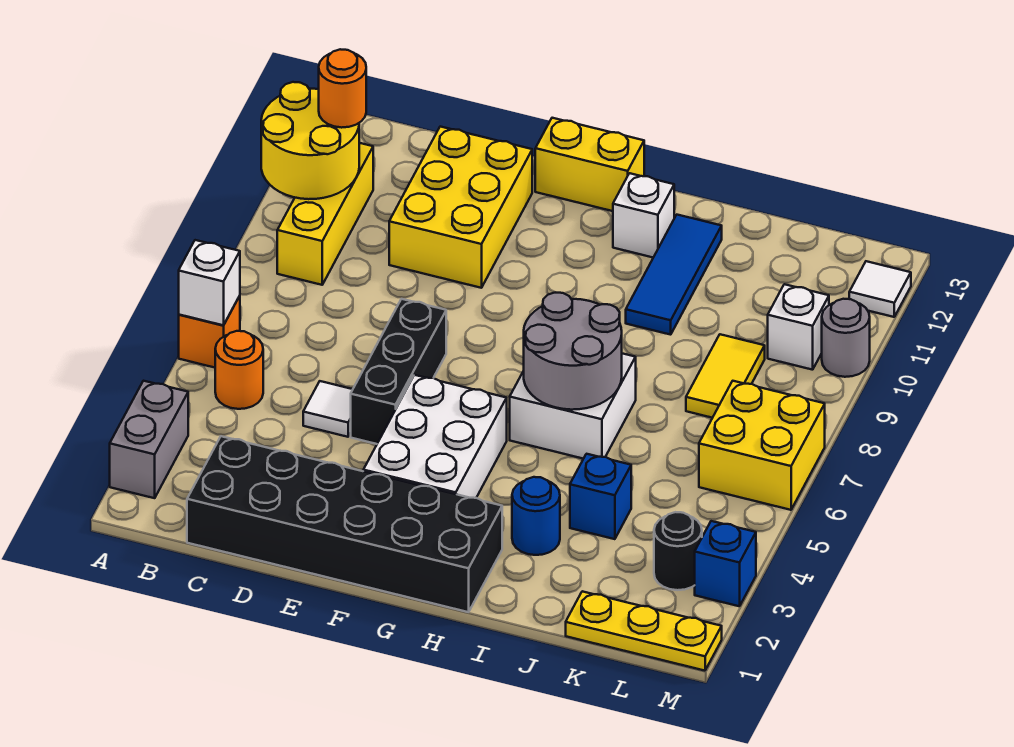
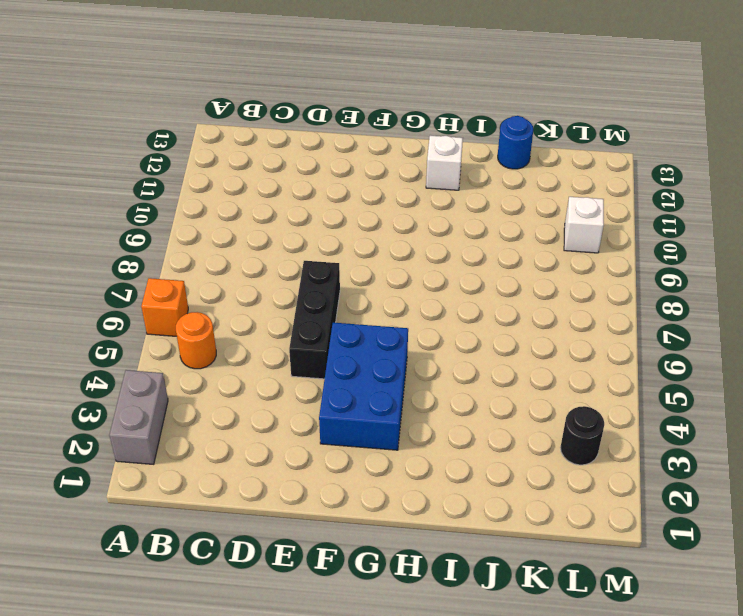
blue brick F3:G5 level 1 -> white brick F3:G5 level 1
blue round brick J13 level 1 -> blue round brick I3 level 1
none -> yellow brick B9:B11 level 1
none -> black brick C1:H2 level 1
none -> white tile D5 level 1

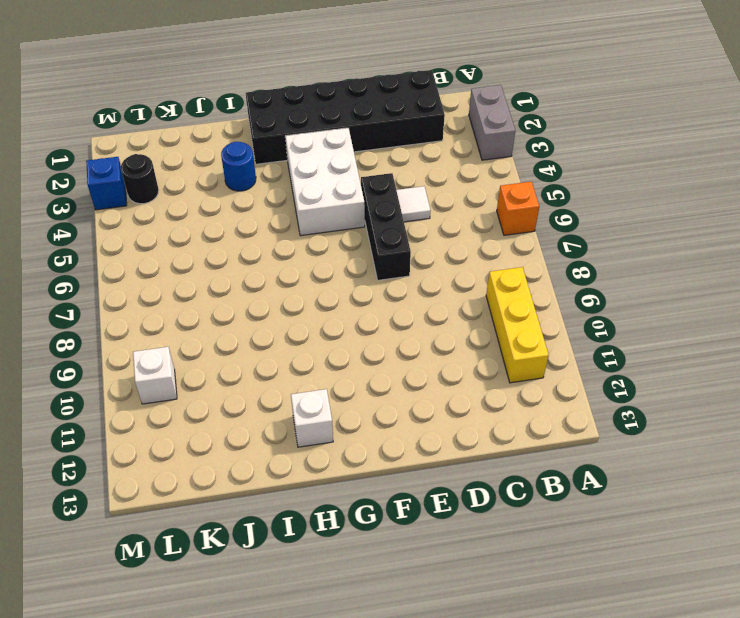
none -> orange round brick B5 level 1
none -> yellow brick D10:E12 level 1
none -> yellow brick F13:G13 level 1

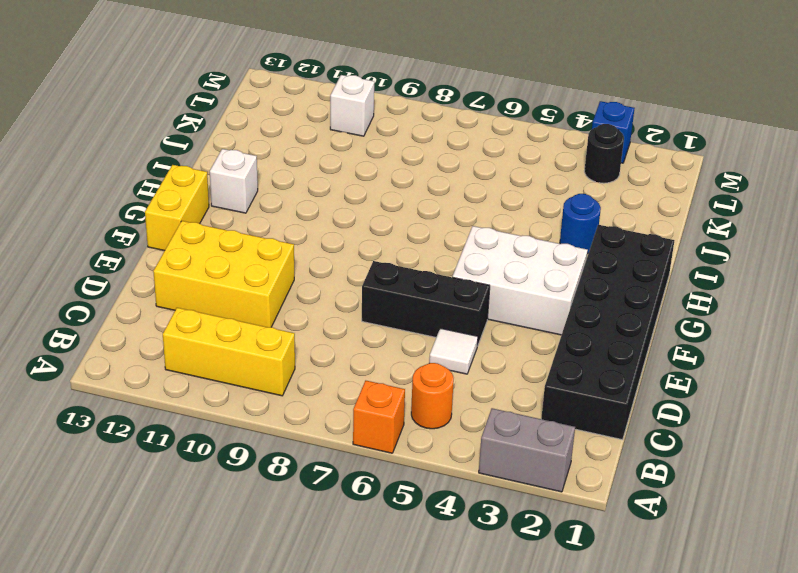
none -> white brick H6:I7 level 1
none -> blue tile I10:I12 level 1
none -> blue brick J4 level 1

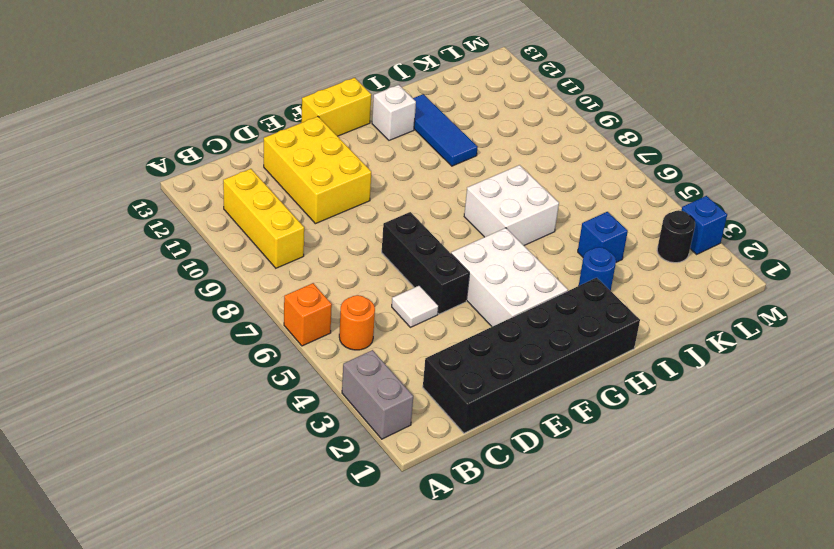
none -> yellow plate K1:M1 level 1
none -> yellow tile K8:K9 level 1
none -> yellow brick L6:M7 level 1

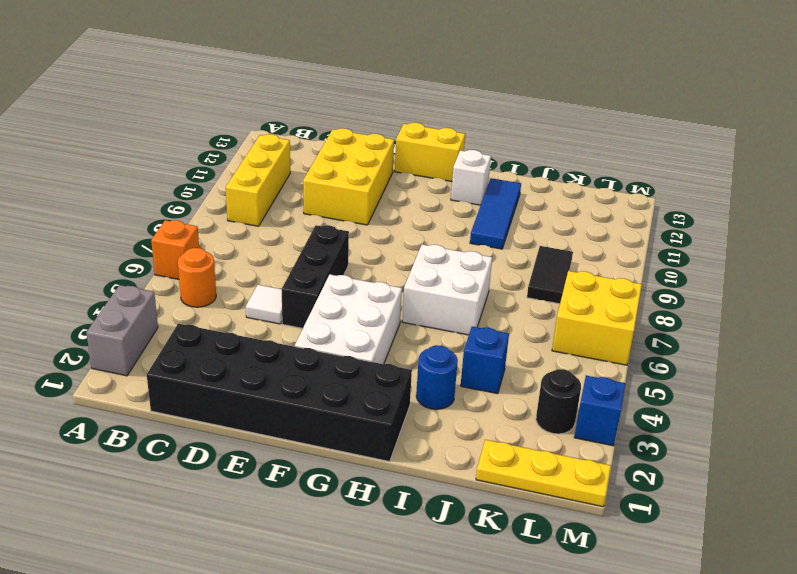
black tile K8:K9 level 1 -> yellow tile K8:K9 level 1
none -> white brick L10 level 1
none -> grey round brick M10 level 1
none -> white tile M12 level 1

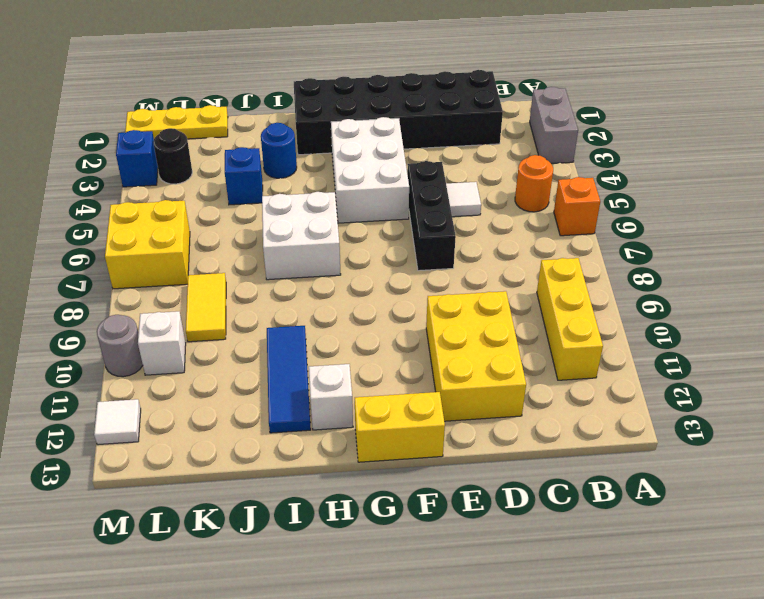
none -> white brick A6 level 2
none -> yellow round brick A10:B11 level 2
none -> grey round brick H6:I7 level 2

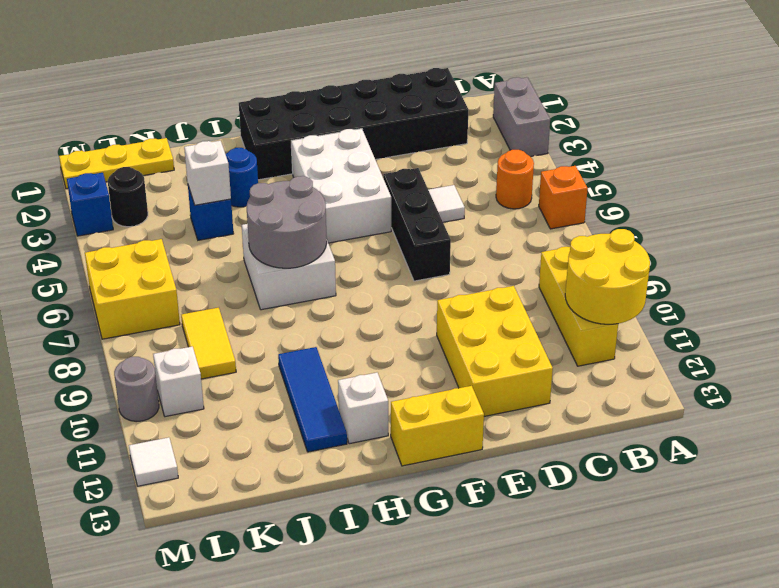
white brick J4 level 2 -> white brick A6 level 2
none -> orange round brick B11 level 3

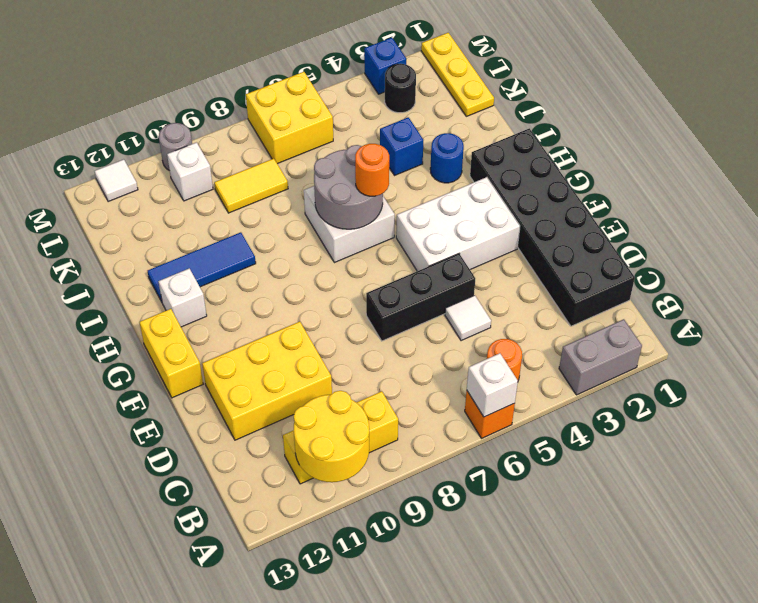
orange round brick H6 level 3 -> orange round brick B11 level 3

